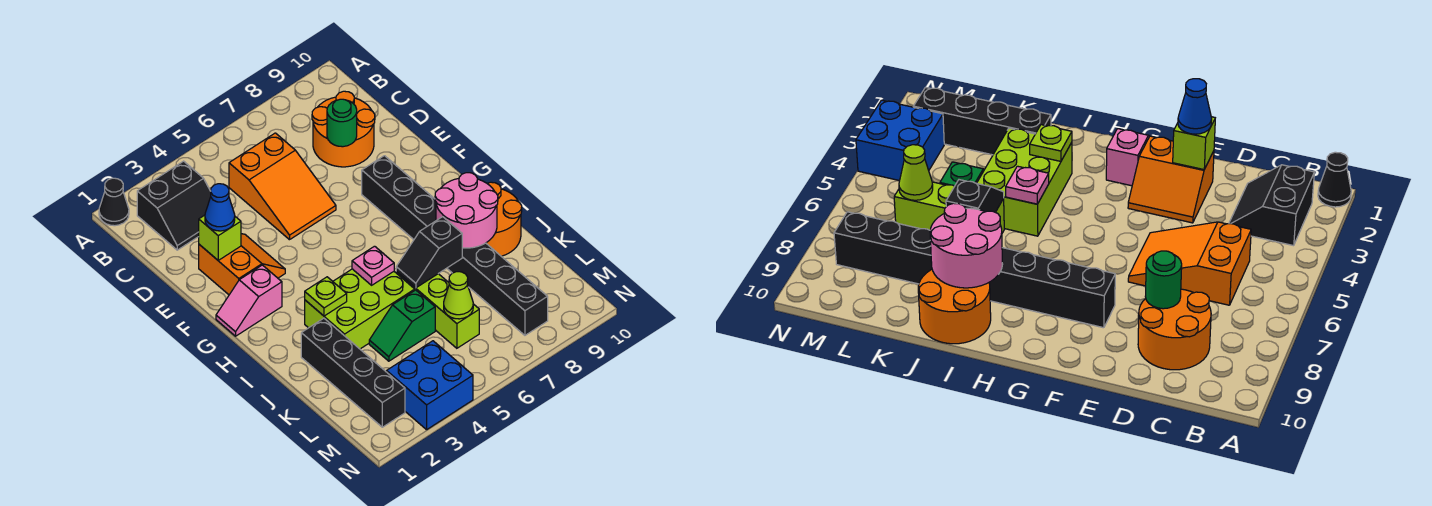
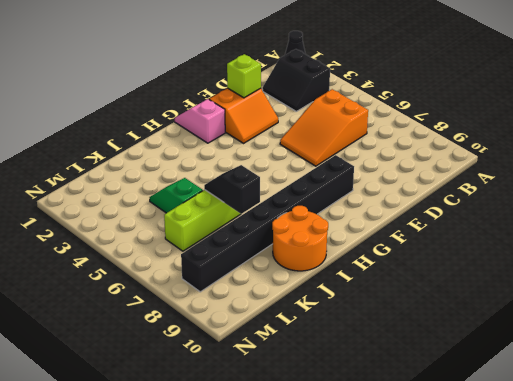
none -> orange round brick C8:D9 level 1
none -> lime brick I3:J5 level 1
none -> black brick J2:M2 level 1

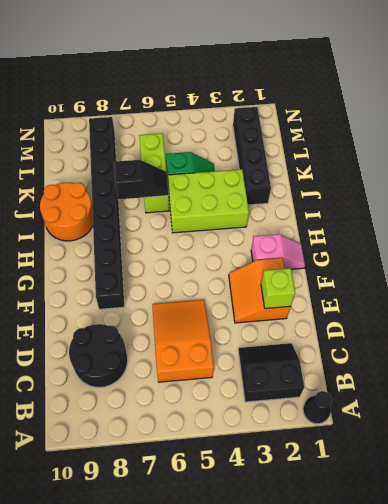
black round brick C8:D9 level 1 -> orange round brick C8:D9 level 1
none -> blue brick M3:N4 level 1
none -> green round brick D8 level 2
none -> lime plate I3 level 2

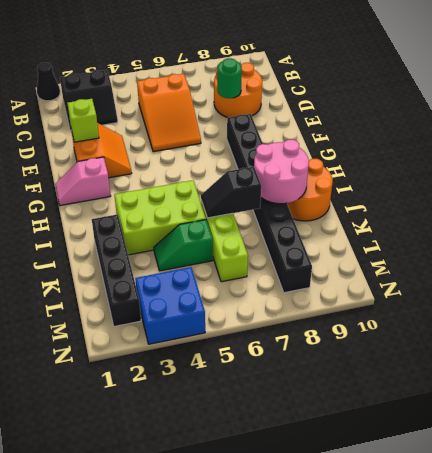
none -> lime plate I3 level 2
none -> pink plate I5 level 2
none -> lime cone L6 level 2

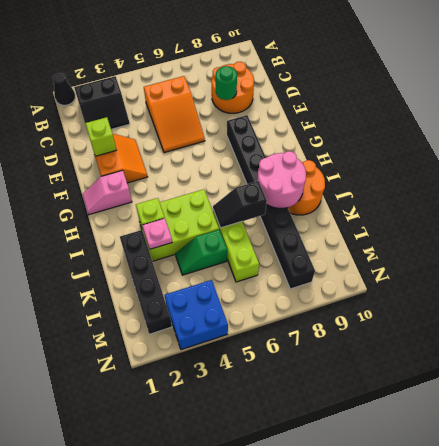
pink plate J3 level 2 -> pink plate I5 level 2
none -> lime cone L6 level 2
none -> blue cone E2 level 3

